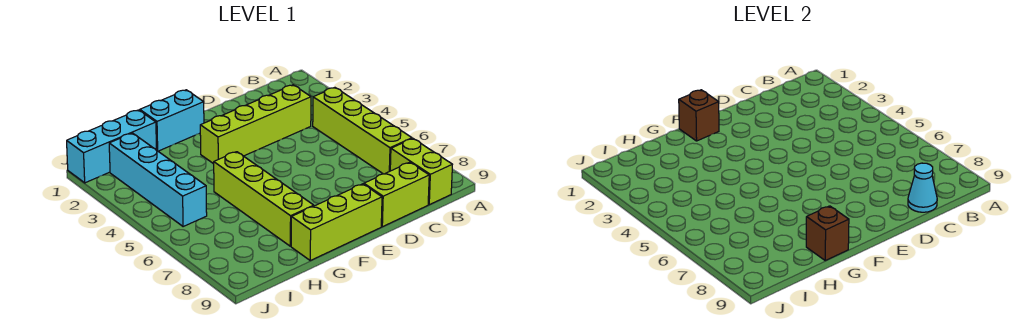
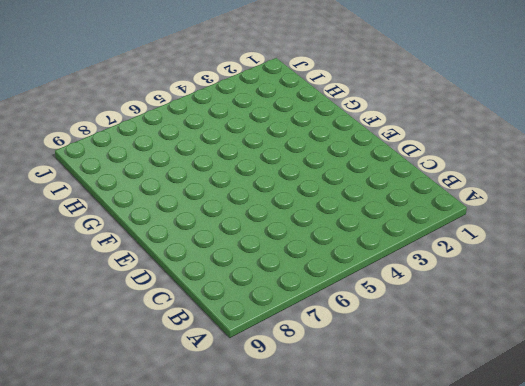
none -> lime brick B4:B7 level 1
none -> lime brick B8:B9 level 1
none -> lime brick C3:F3 level 1

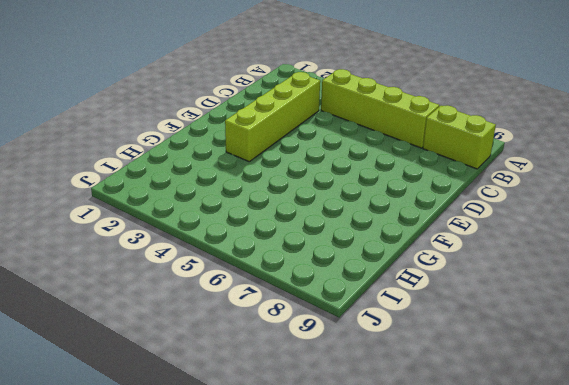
none -> lime brick C9:D9 level 1
none -> lime brick E9:G9 level 1
none -> cyan brick F1:G1 level 1

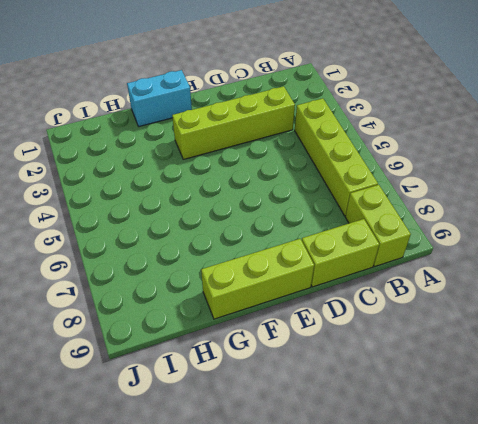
none -> lime brick G5:G8 level 1
none -> cyan brick H1:J1 level 1
none -> cyan brick I2:I5 level 1

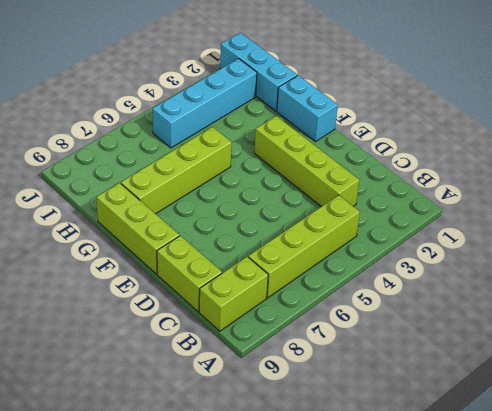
none -> cyan cone C9 level 2
none -> brown brick F1 level 2
none -> brown brick G9 level 2

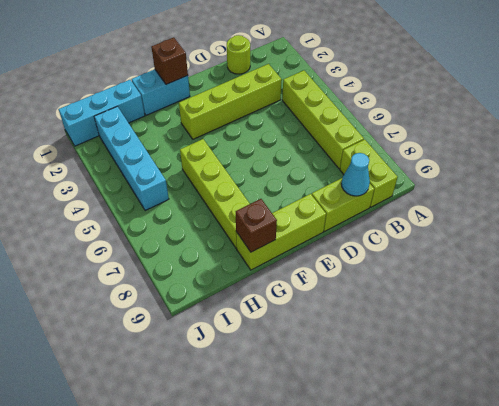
lime round brick C1 level 1 -> none

